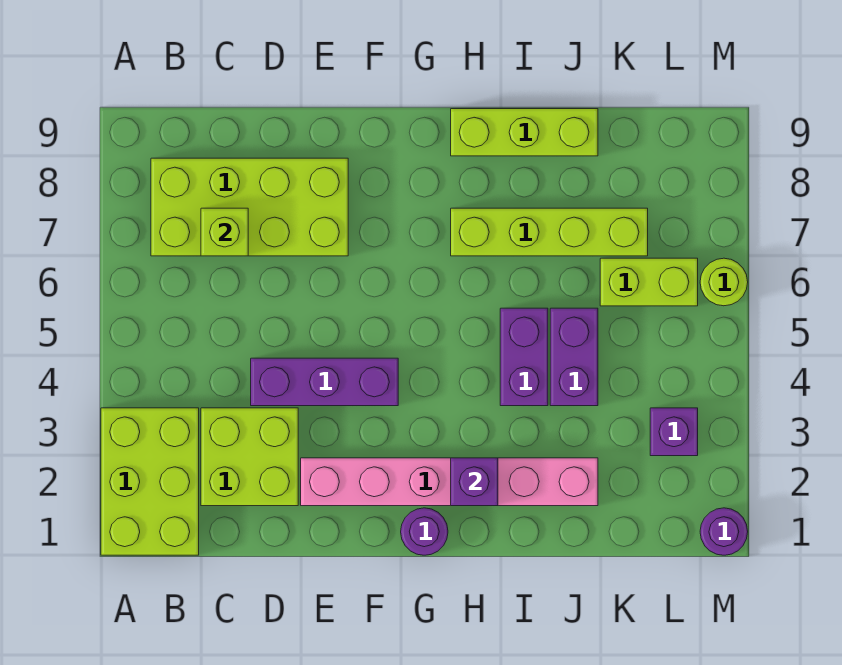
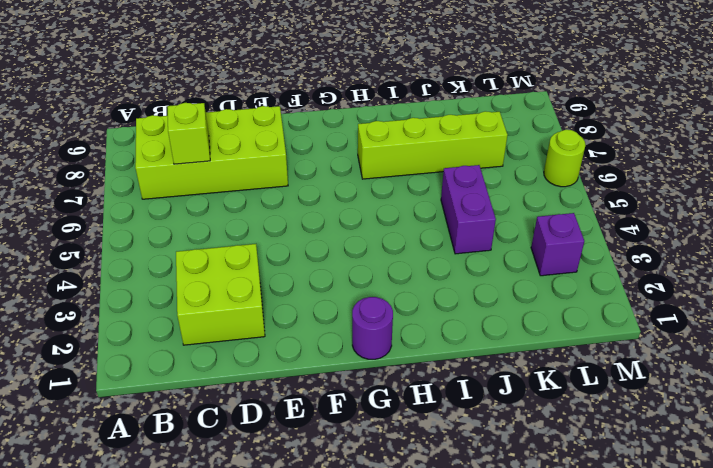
none -> lime brick A1:B3 level 1
none -> purple brick D4:F4 level 1
none -> pink brick E2:J2 level 1

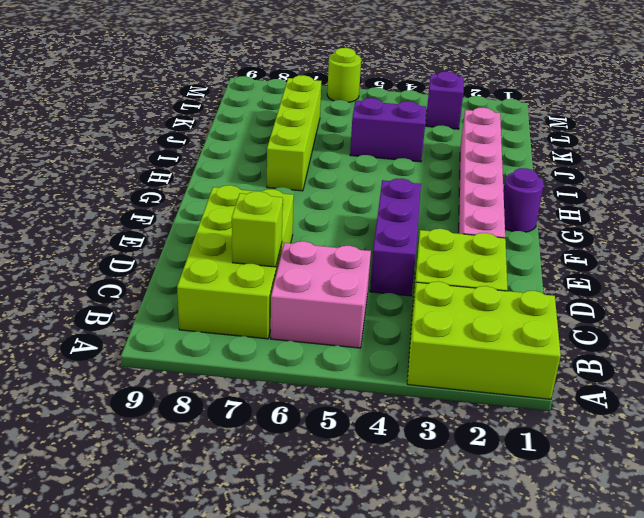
pink brick B5:C6 level 1 -> none
none -> lime brick H9:J9 level 1
none -> purple brick I4:I5 level 1
none -> lime brick K6:L6 level 1

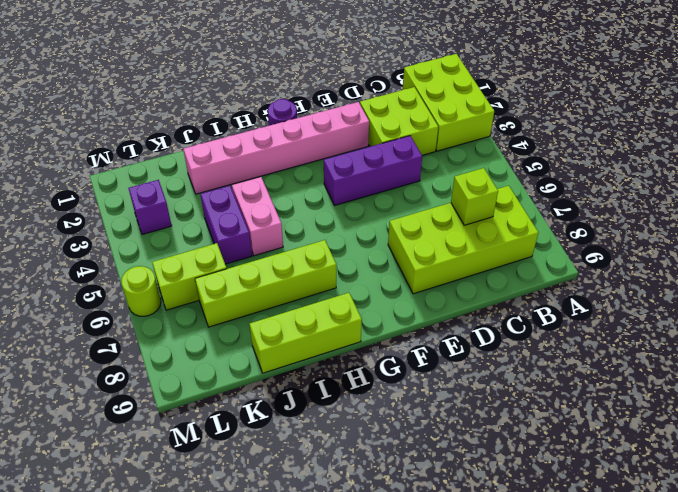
pink brick I4:I5 level 1 -> purple brick I4:I5 level 1
none -> purple round brick M1 level 1
none -> purple brick H2 level 2

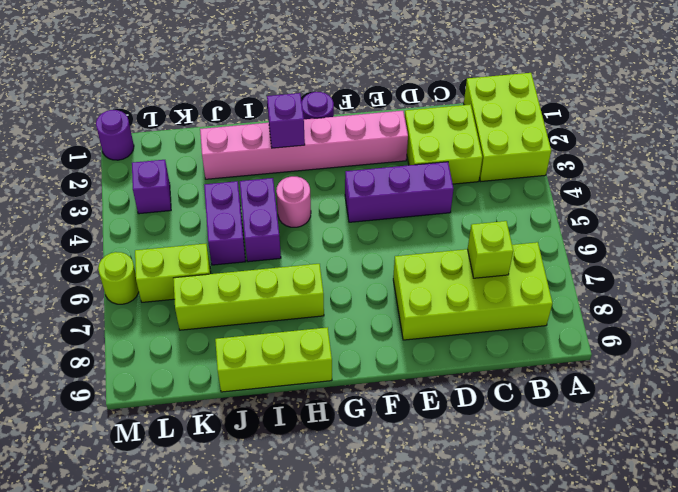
pink round brick H4 level 1 -> none

